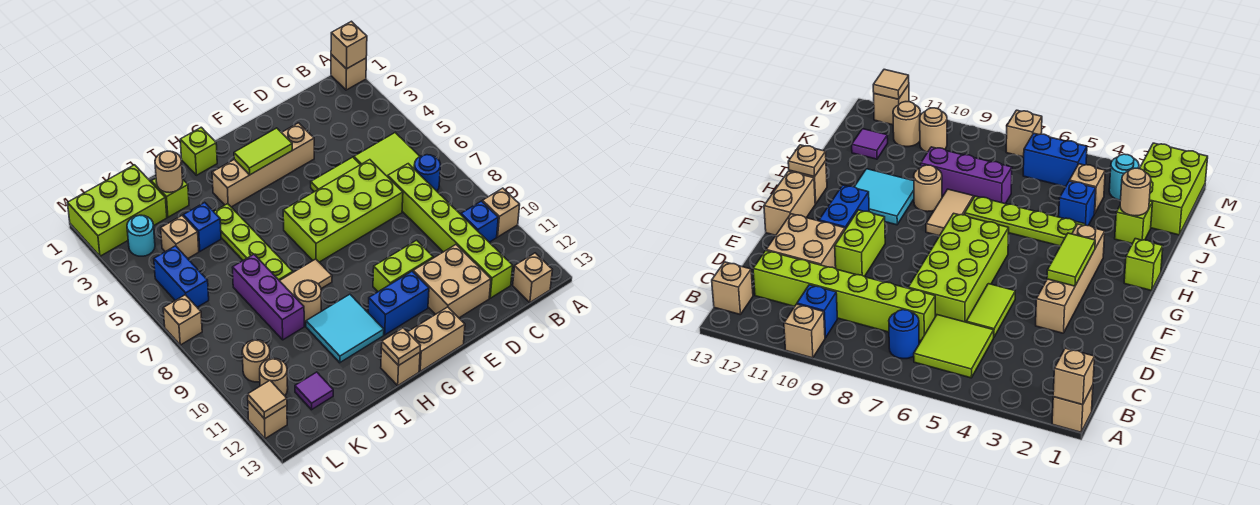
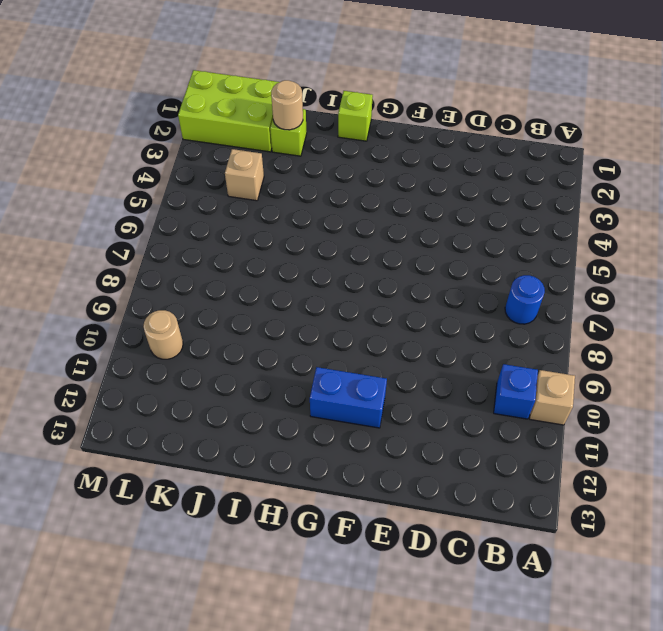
none -> tan brick A1 level 1
none -> lime tile B5:C6 level 1
none -> tan brick B13 level 1
none -> lime brick C7:C12 level 1

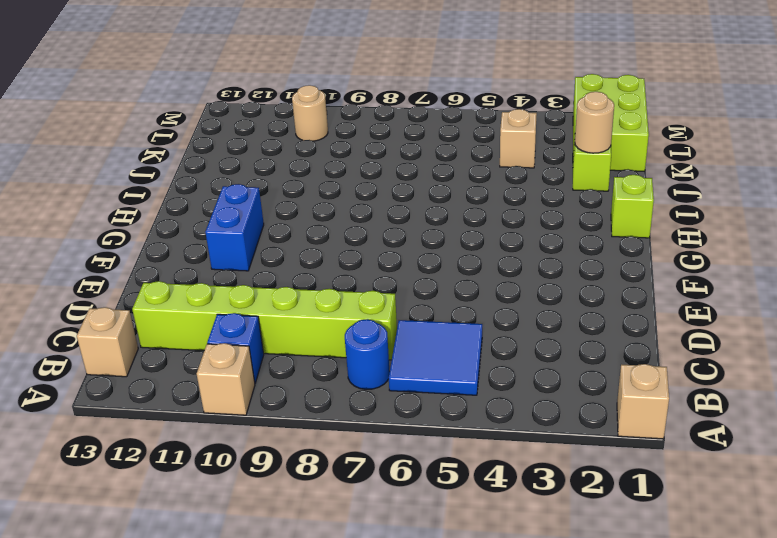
blue tile B5:C6 level 1 -> lime tile B5:C6 level 1
none -> lime tile D5:E5 level 1
none -> lime brick D6:G7 level 1
none -> tan brick D11:E12 level 1
none -> tan brick E3:H3 level 1

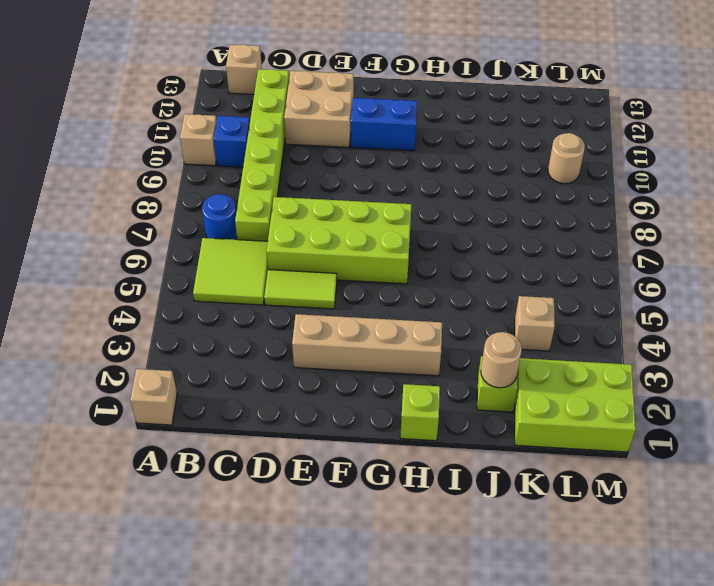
none -> lime brick E10:F10 level 1
none -> tan brick F13:G13 level 1
none -> tan tile H8:I8 level 1
none -> cyan tile H10:I11 level 1

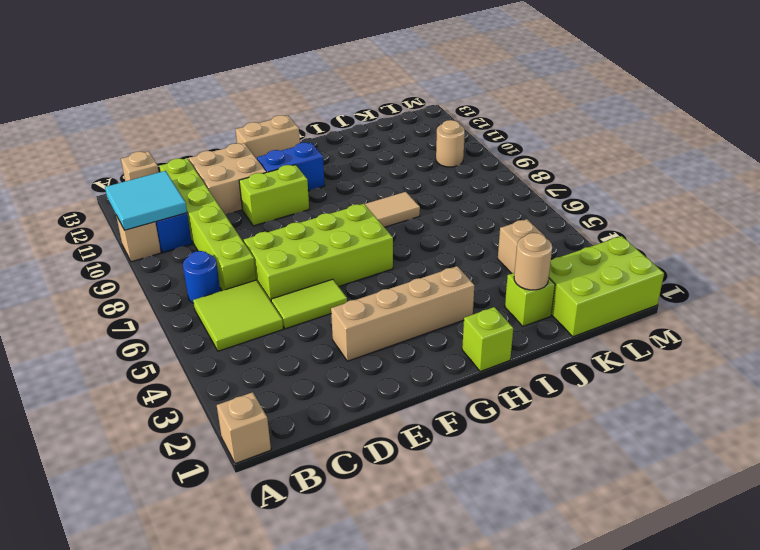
cyan tile A10:B11 level 2 -> cyan tile H10:I11 level 1
none -> tan brick H13 level 1
none -> lime plate I4:I7 level 1
none -> tan round brick I9 level 1
none -> blue brick J4 level 1

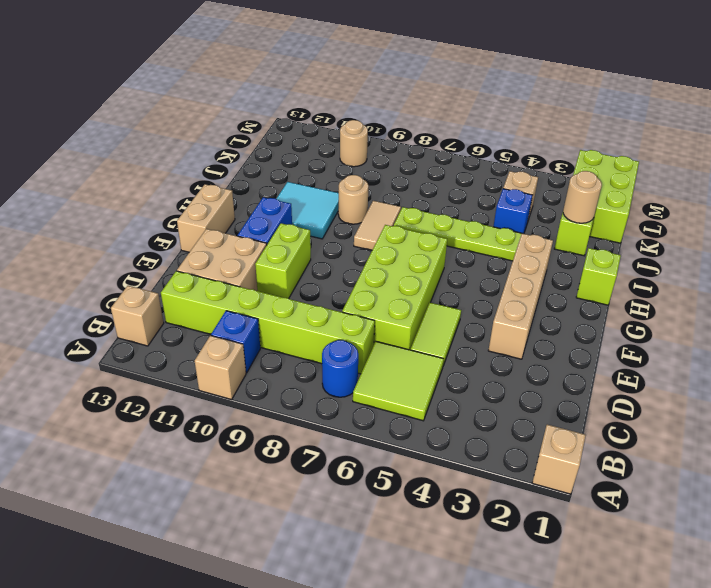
none -> tan brick H13 level 1
none -> purple brick J7:J9 level 1
none -> purple tile K12 level 1
none -> cyan round brick L3 level 1

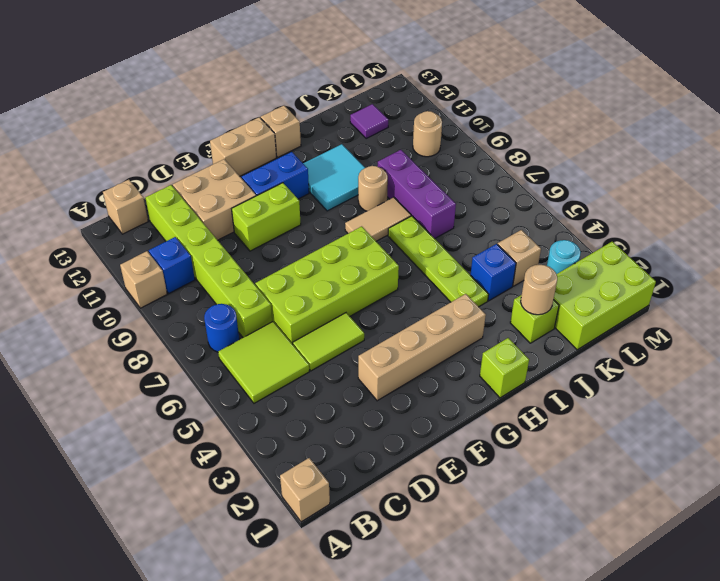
none -> blue brick L5:L6 level 1
none -> tan round brick L11 level 1
none -> tan brick M7 level 1
none -> tan brick M12 level 1

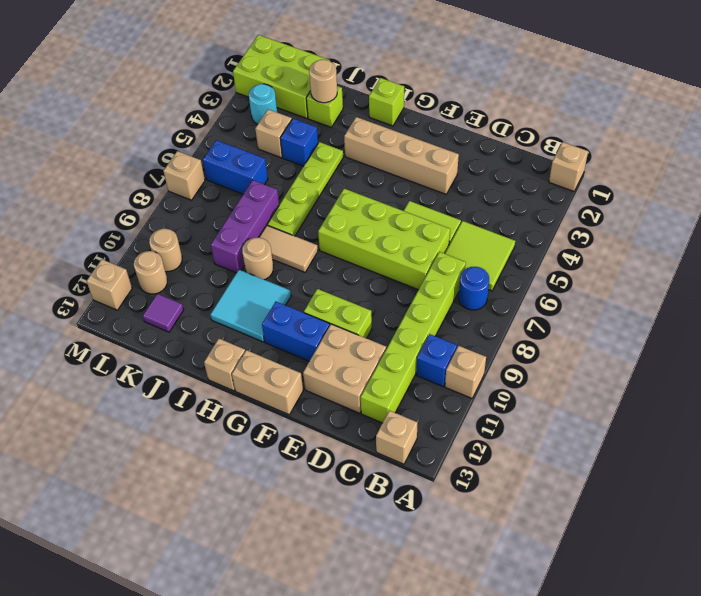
blue brick K6:L6 level 1 -> blue brick L5:L6 level 1
none -> tan brick A1 level 2
none -> lime tile F3:G3 level 2
none -> tan plate H13 level 2
none -> tan tile M12 level 2

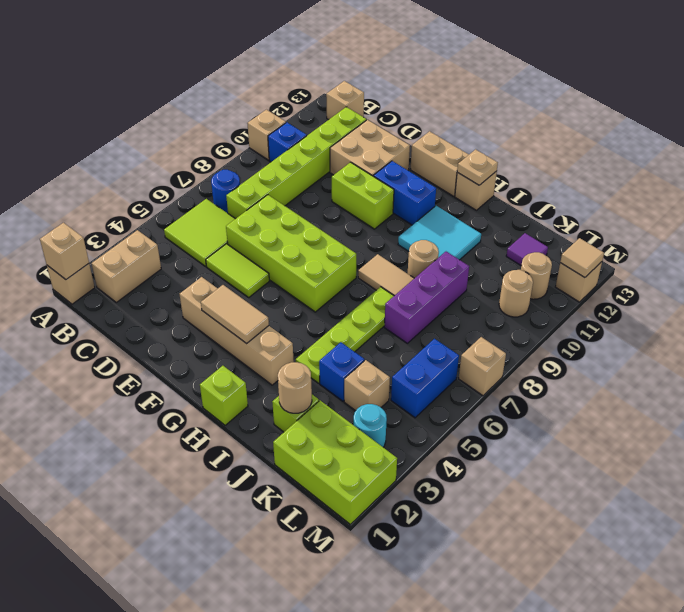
tan brick B2:B3 level 1 -> none
tan tile F3:G3 level 2 -> lime tile F3:G3 level 2

